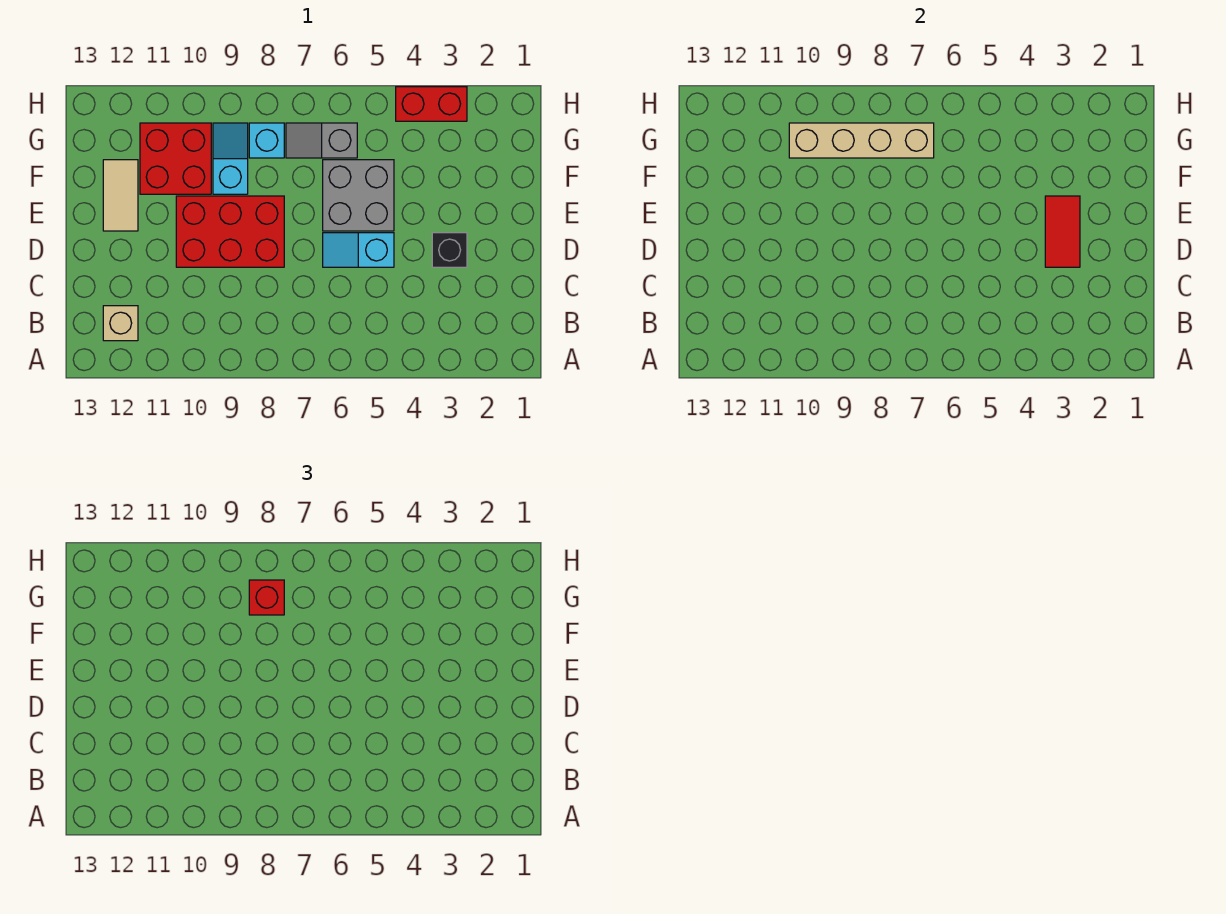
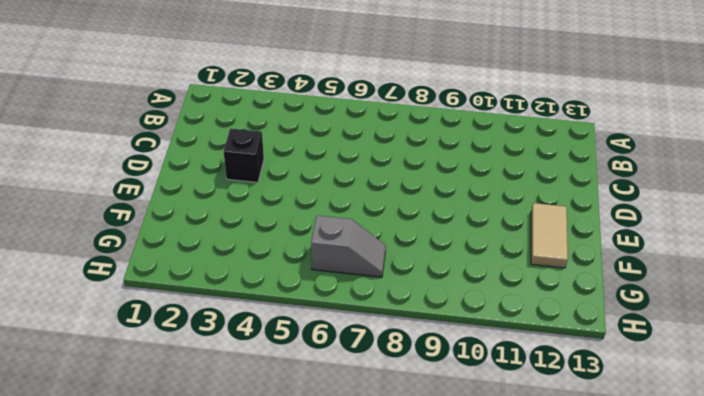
none -> tan brick B12 level 1
none -> cyan slope D5:D6 level 1 top 5
none -> red brick D8:E10 level 1

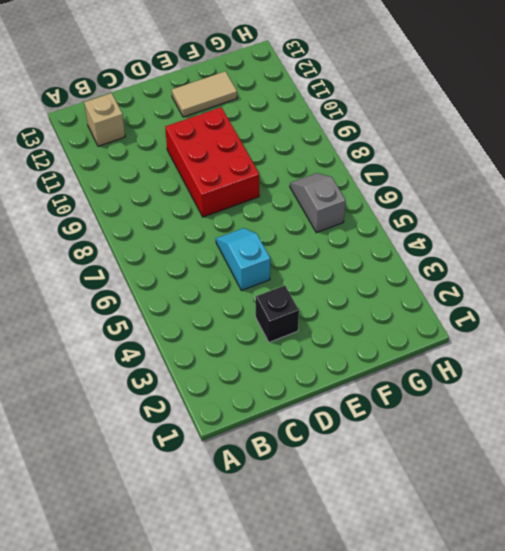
none -> grey brick E5:F6 level 1
none -> cyan slope F9:G9 level 1 top F
none -> red brick F10:G11 level 1

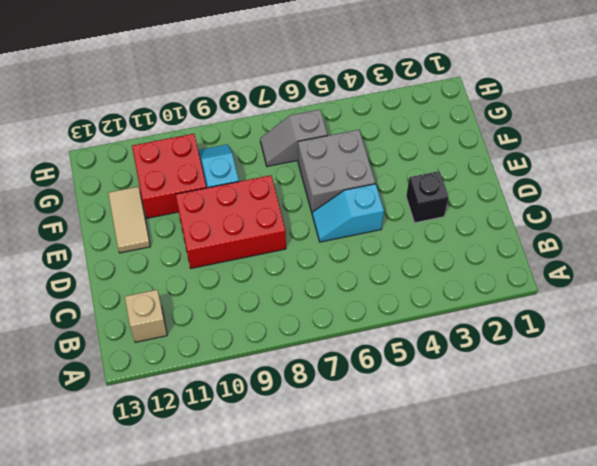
none -> cyan brick G8 level 1
none -> red brick H3:H4 level 1
none -> red tile D3:E3 level 2

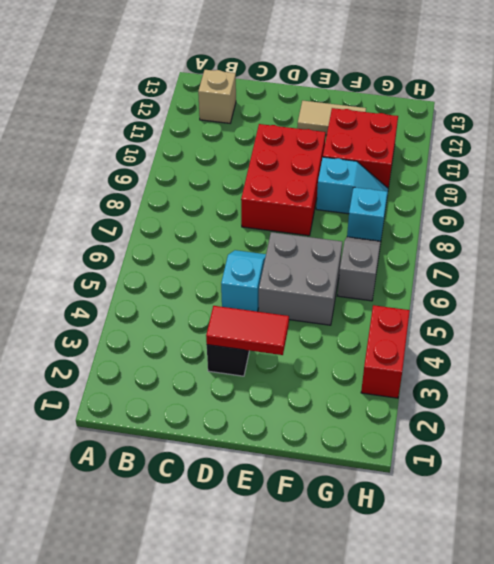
none -> tan brick G7:G10 level 2
none -> red brick G8 level 3

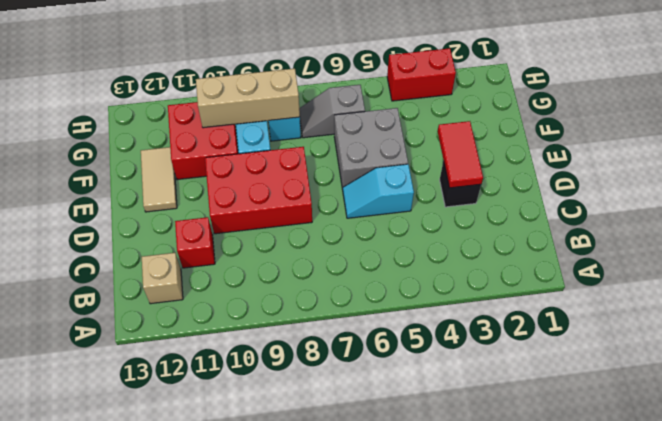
red brick C11 level 1 -> red brick G8 level 3
tan brick G8:G10 level 2 -> tan brick G7:G10 level 2

